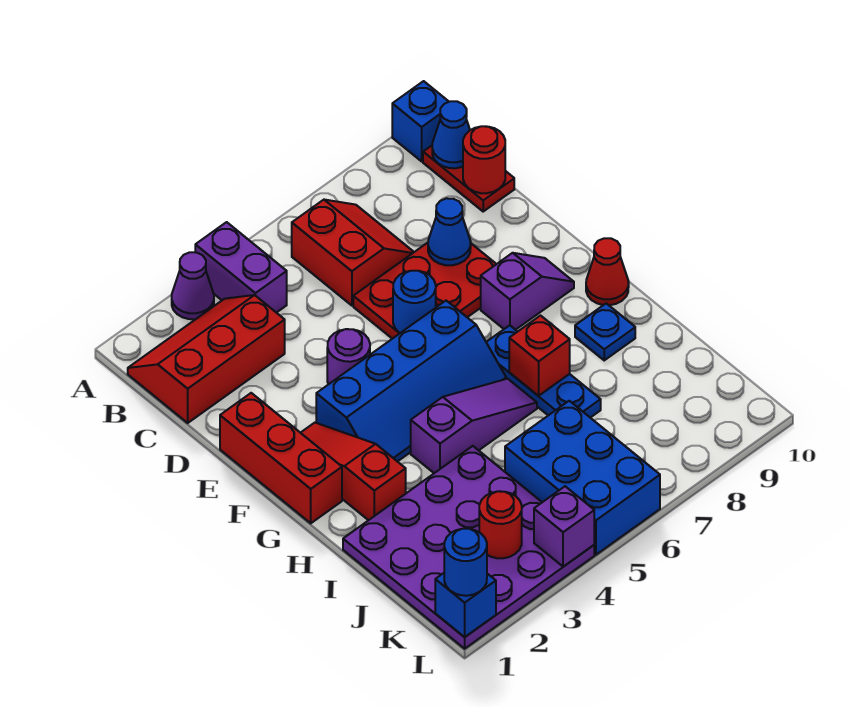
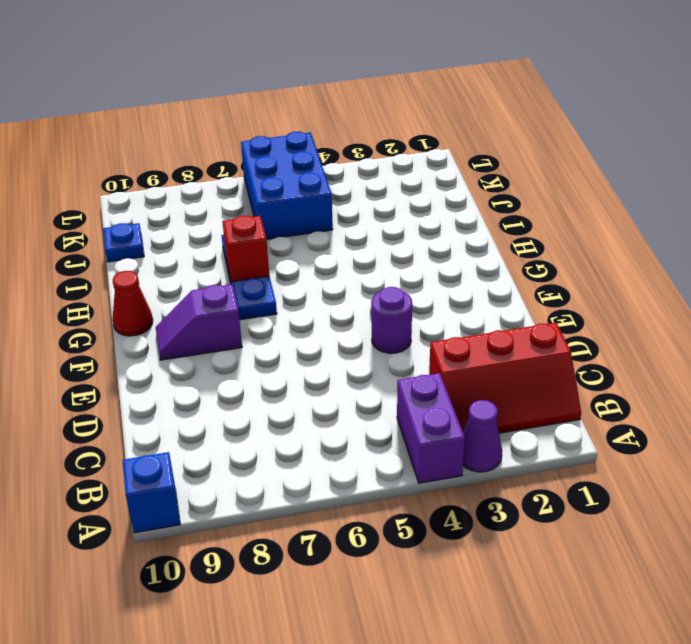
blue plate J10 level 1 -> blue plate H9 level 1
none -> red slope B6:C7 level 1 top 6
none -> red plate B10:C10 level 1
none -> red plate D6:E8 level 1

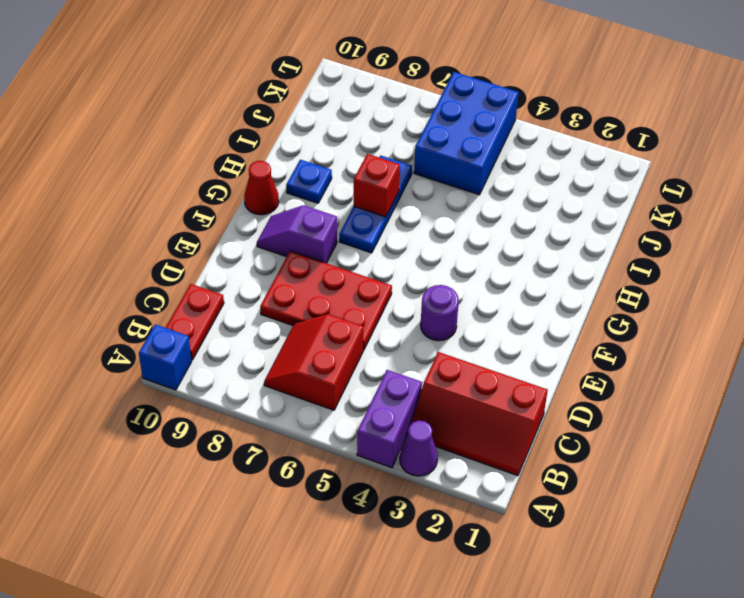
none -> red brick E1:G1 level 1
none -> red slope F2:H2 level 1 top H
none -> blue slope F3:G6 level 1 top F

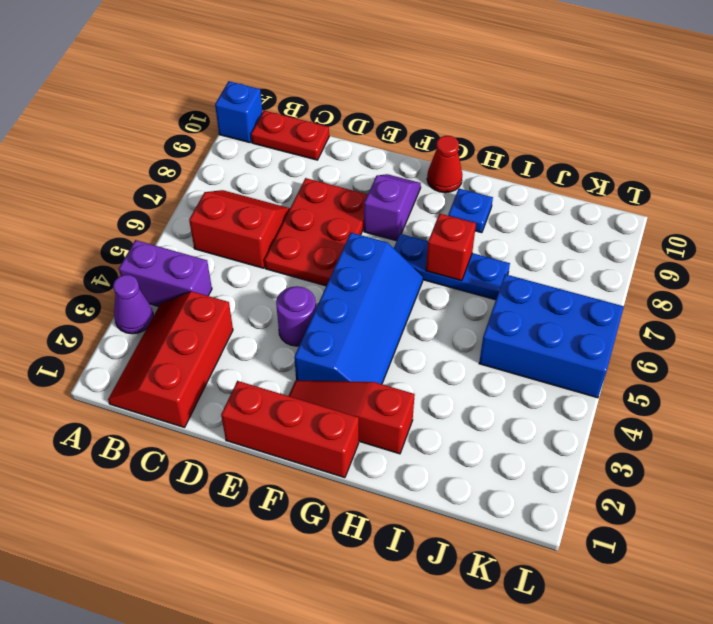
none -> purple slope H4:H6 level 1 top 4
none -> purple plate I1:L4 level 1
none -> blue cone B10 level 2

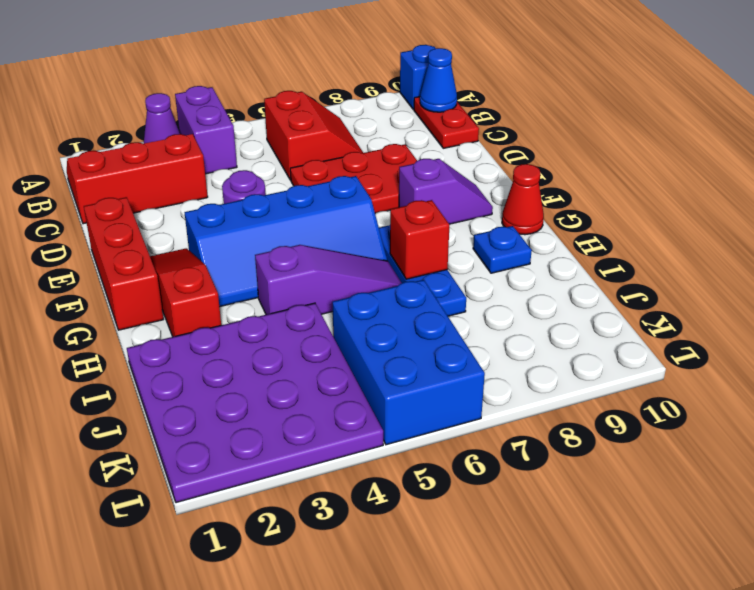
none -> red round brick C10 level 2
none -> blue cone D8 level 2
none -> blue round brick E6 level 2

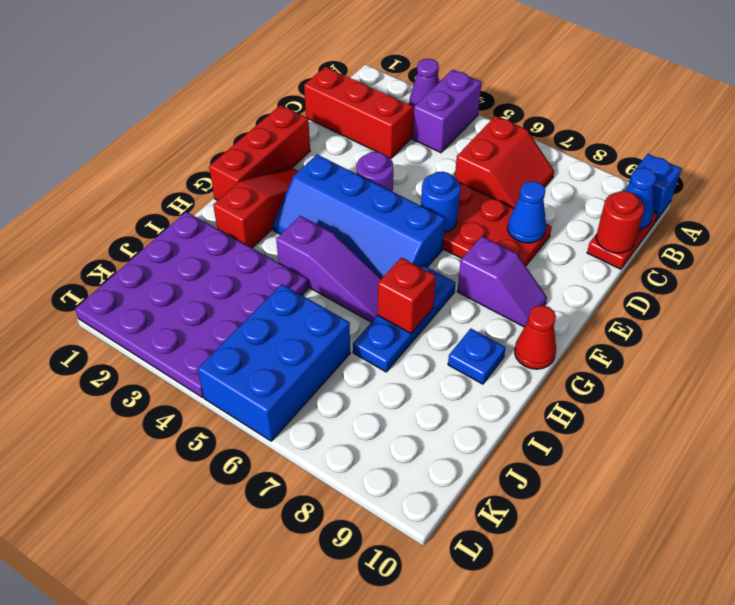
none -> red round brick K3 level 2
none -> blue brick L1 level 2
none -> purple brick L4 level 2

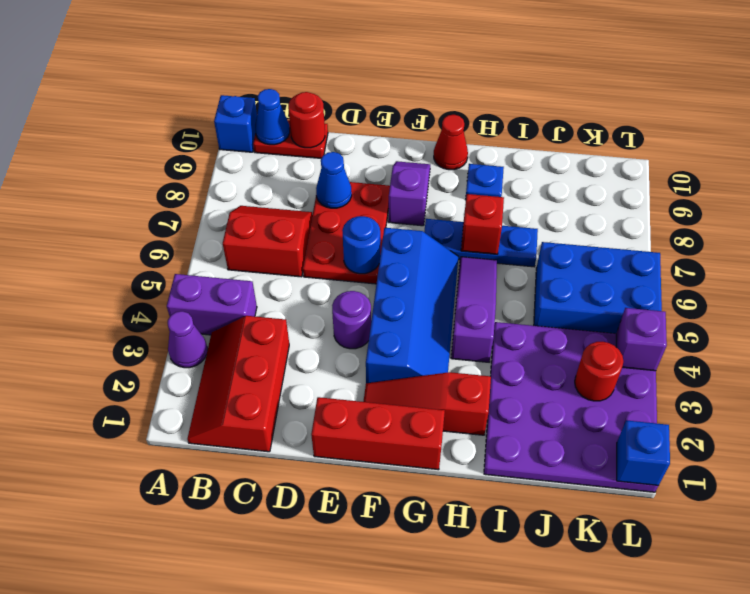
none -> blue round brick L1 level 3

